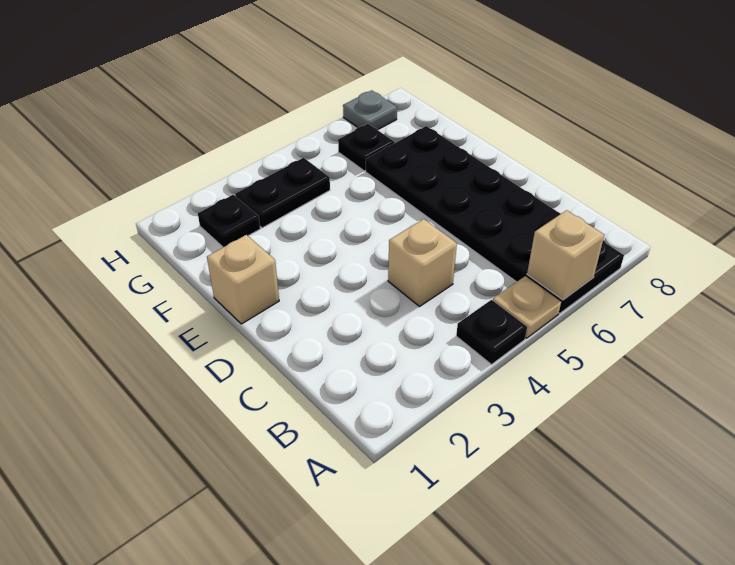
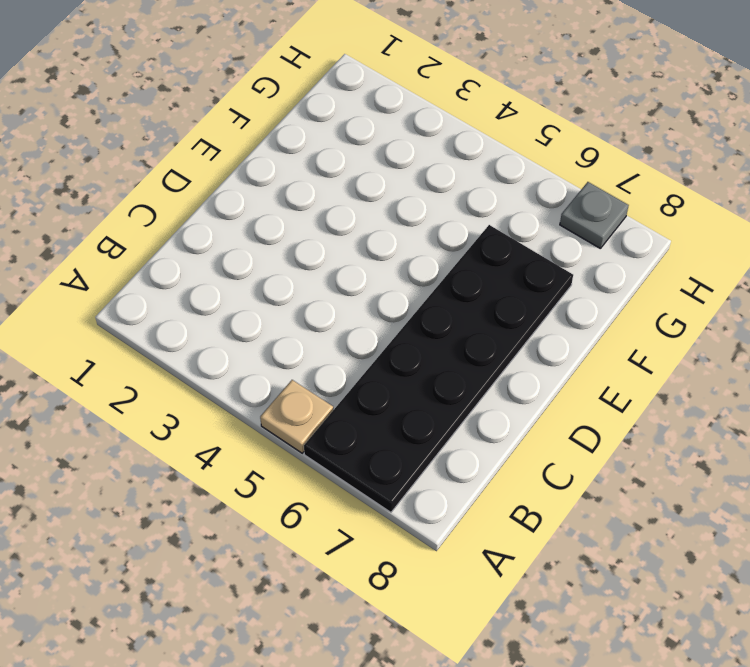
none -> black plate A4 level 1
none -> tan brick C4 level 1

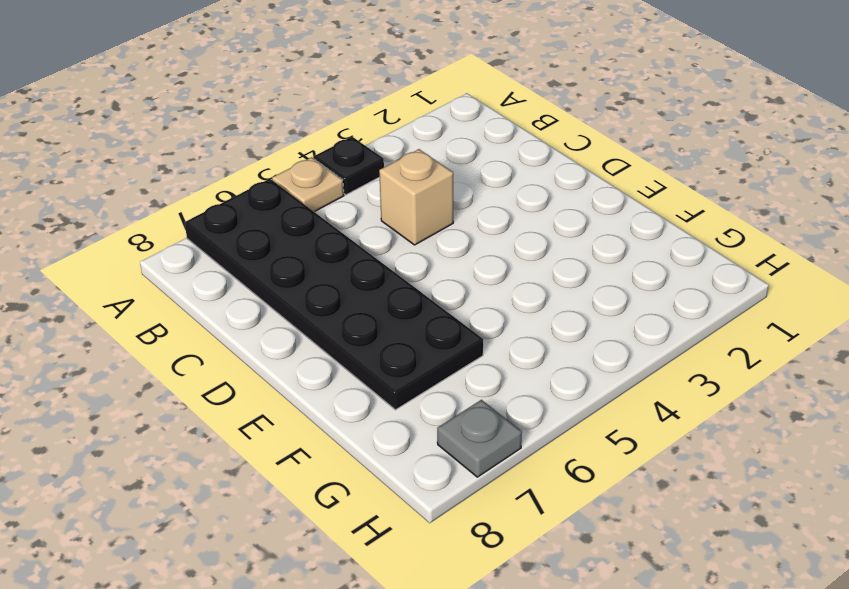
none -> tan brick E1 level 1
none -> black plate G2 level 1

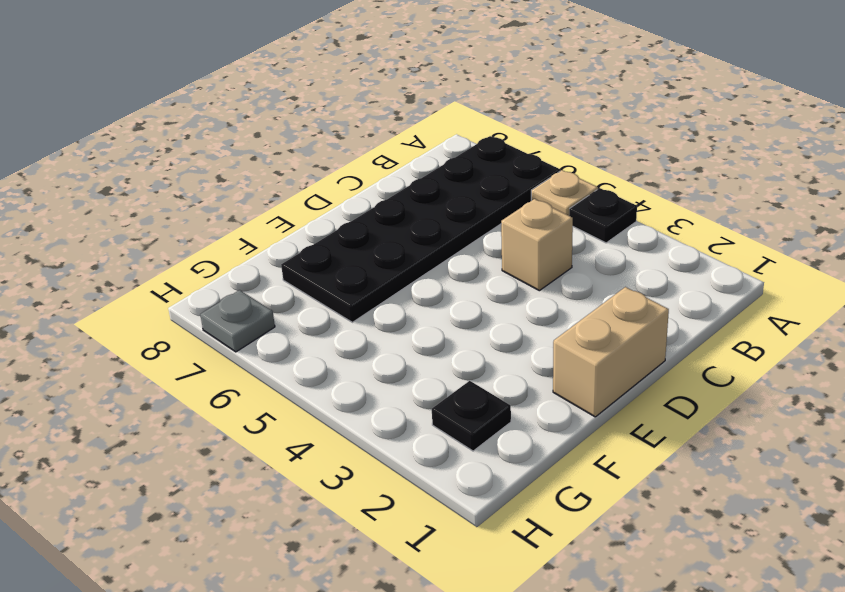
tan brick D1:E1 level 1 -> tan brick E1 level 1
none -> black plate G3:G4 level 1
none -> black plate G6 level 1

